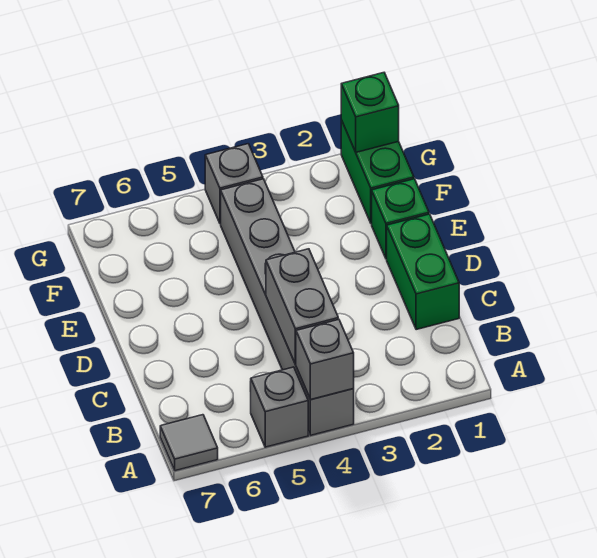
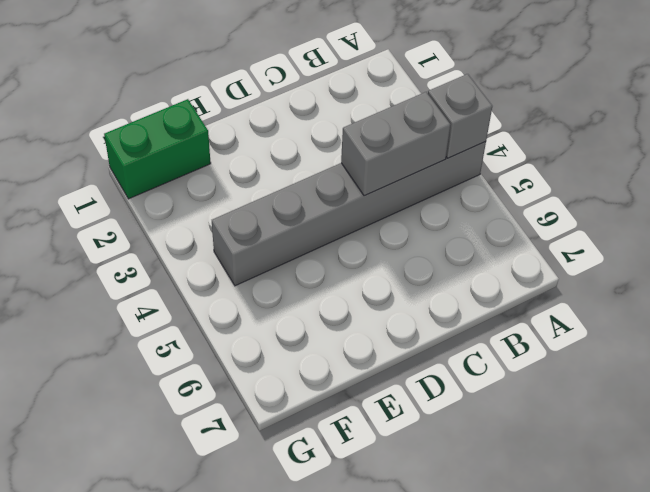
none -> grey brick A5 level 1
none -> grey tile A7 level 1

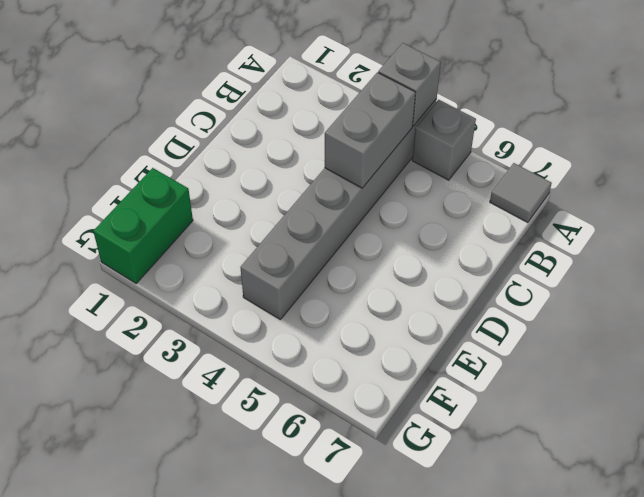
none -> green brick C1:D1 level 1
none -> green brick E1 level 1

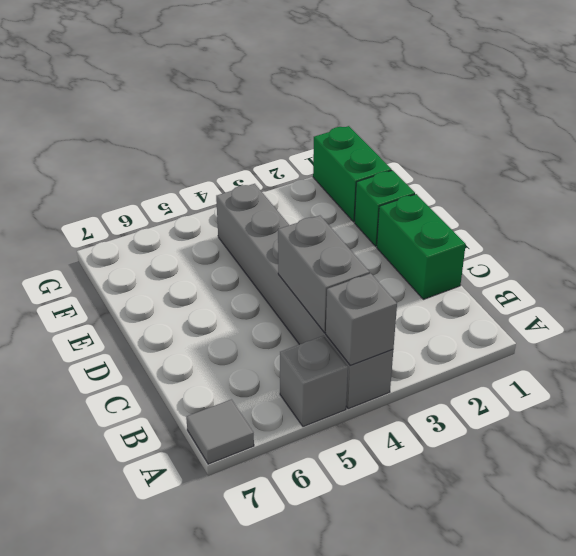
none -> grey brick G4 level 1
none -> green brick G1 level 2

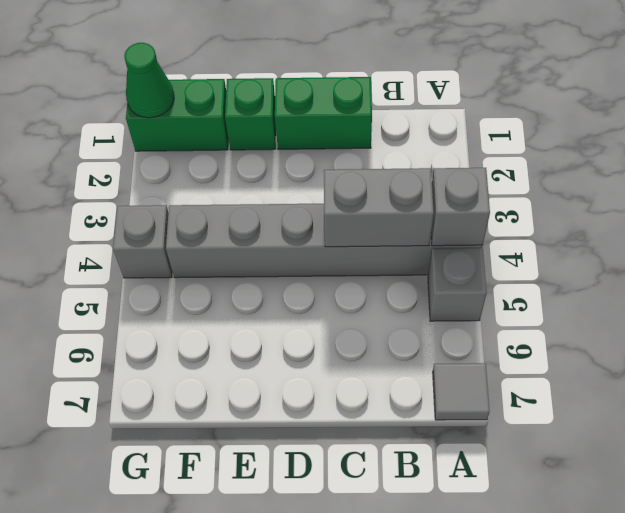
green cone G1 level 2 -> green brick G1 level 2

